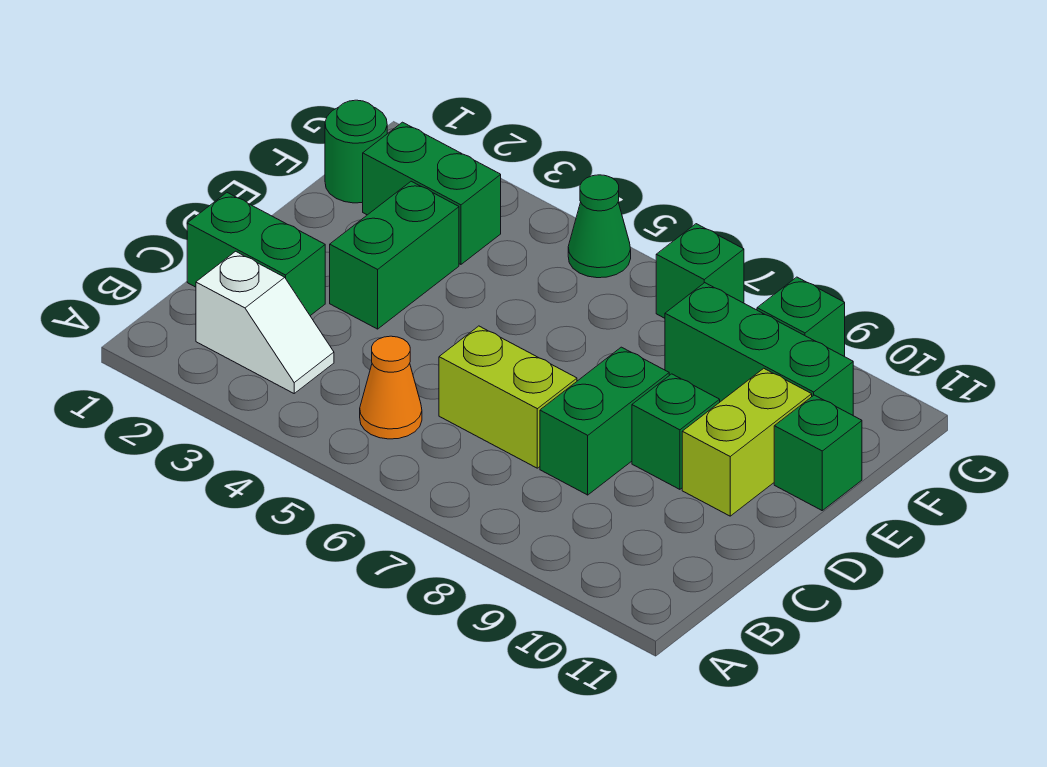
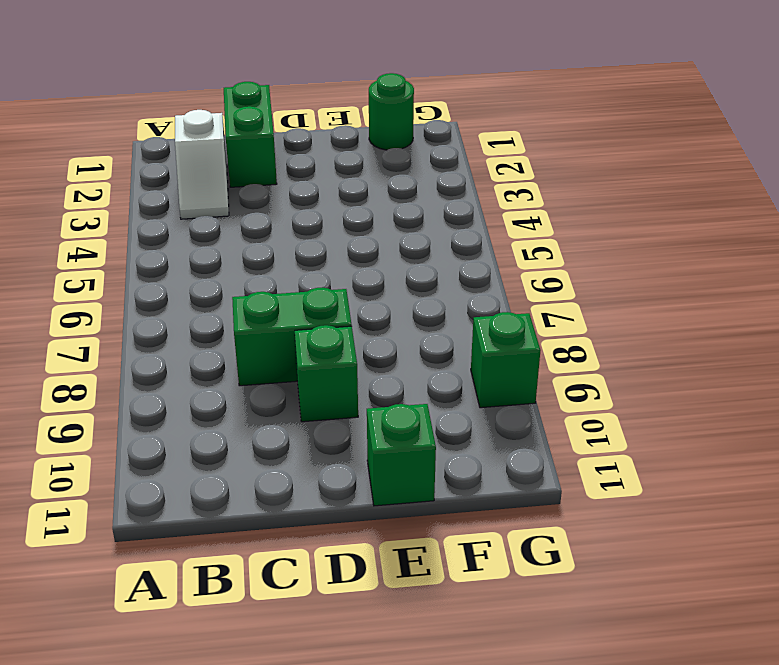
none -> orange cone B5 level 1
none -> lime brick C6:C7 level 1
none -> green brick D3:E3 level 1

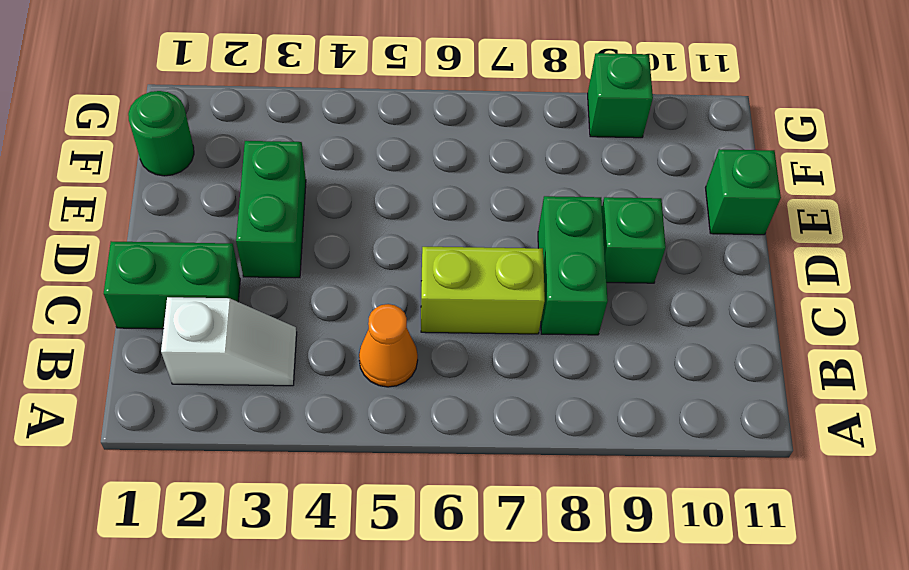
none -> lime brick D10:E10 level 1
none -> green brick F2:F3 level 1
none -> green brick F8:F10 level 1

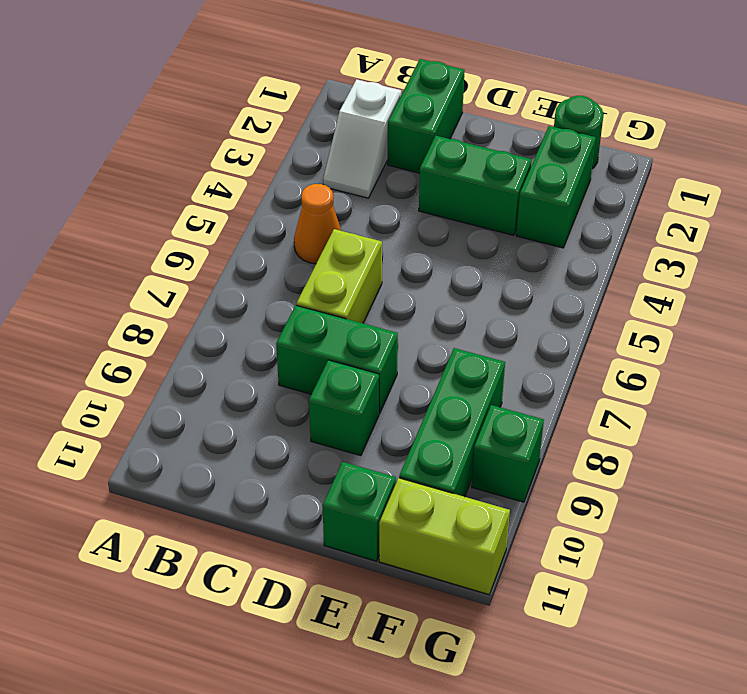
lime brick F11:G11 level 1 -> lime brick D10:E10 level 1
none -> green cone G5 level 1
none -> green brick G7 level 1

